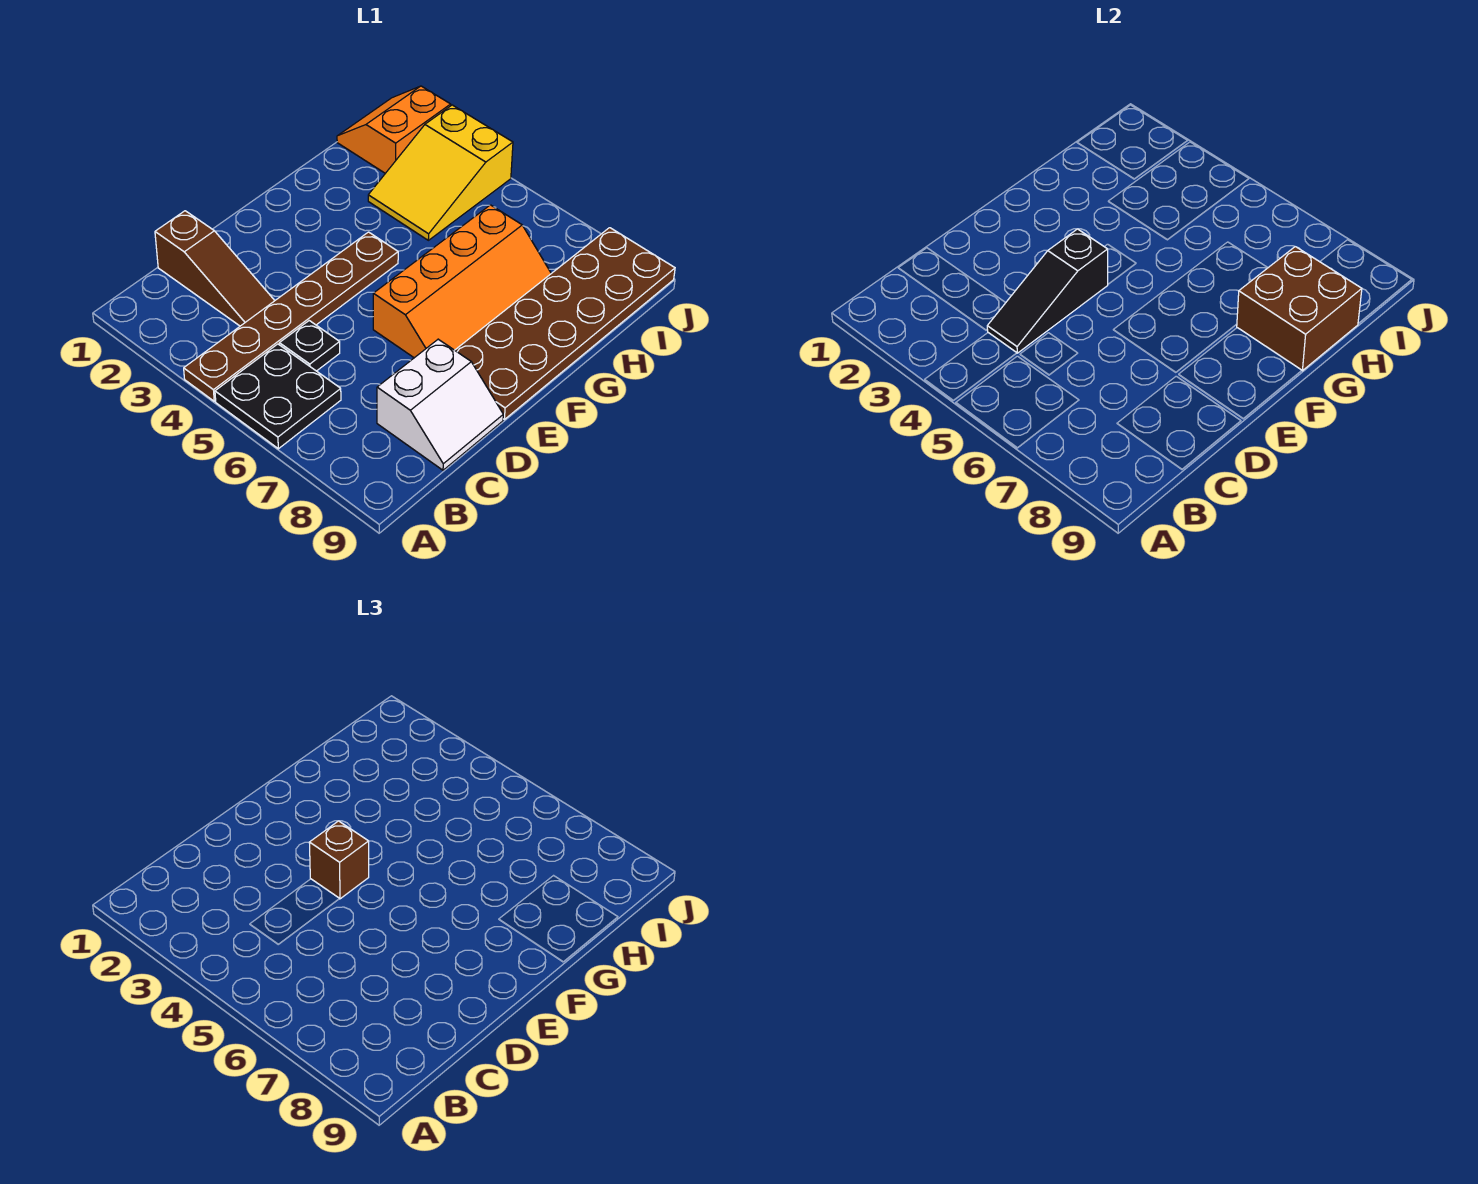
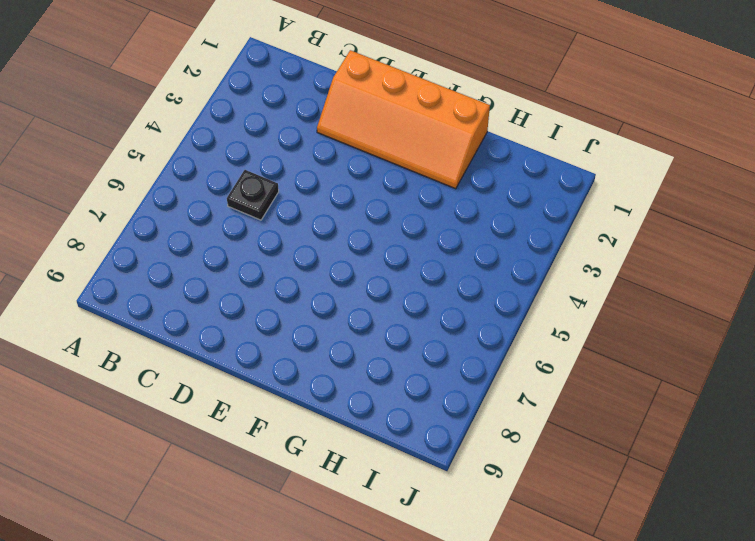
orange slope D1:G2 level 1 top 1 -> orange slope E6:H7 level 1 top 6
none -> brown plate A4:F4 level 1
none -> black plate A5:B6 level 1
none -> brown slope C1:C3 level 1 top 1

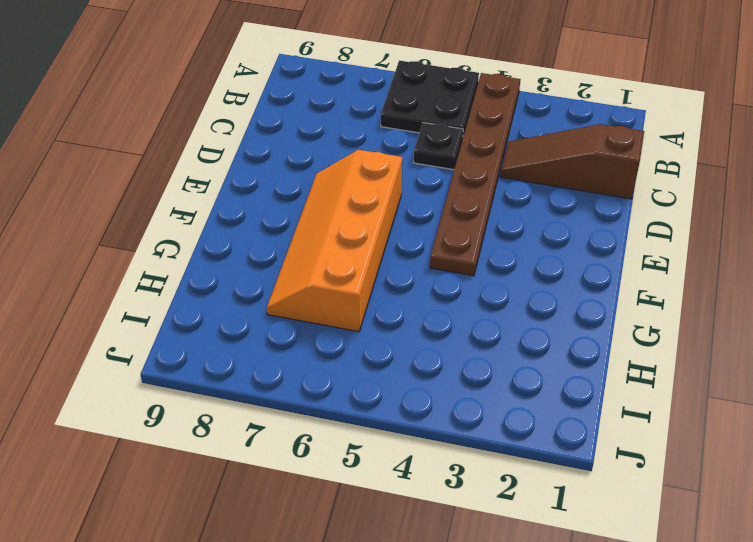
none -> white slope C8:D9 level 1 top 8
none -> brown plate E8:J9 level 1
none -> yellow slope H3:J4 level 1 top J

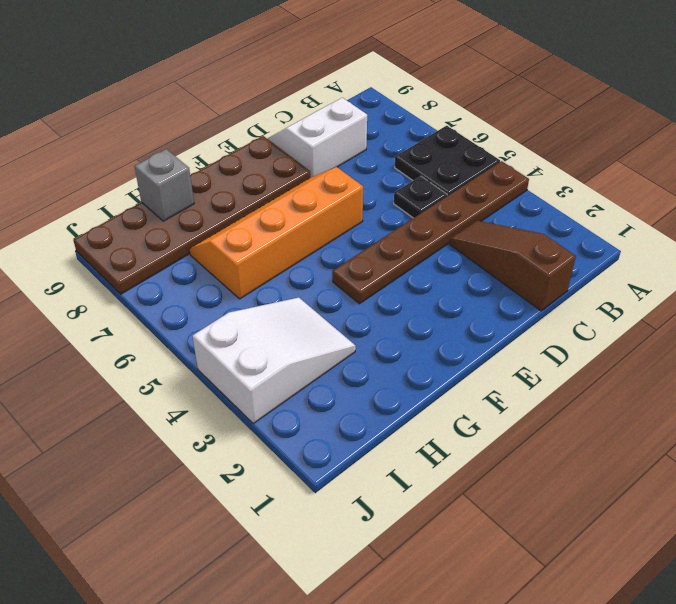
white slope H3:J4 level 1 top J -> yellow slope H3:J4 level 1 top J
grey brick H9 level 2 -> brown brick G8:H9 level 2
none -> orange slope I1:J2 level 1 top 2
none -> black slope C4:E4 level 2 top E
none -> brown brick E4 level 3

